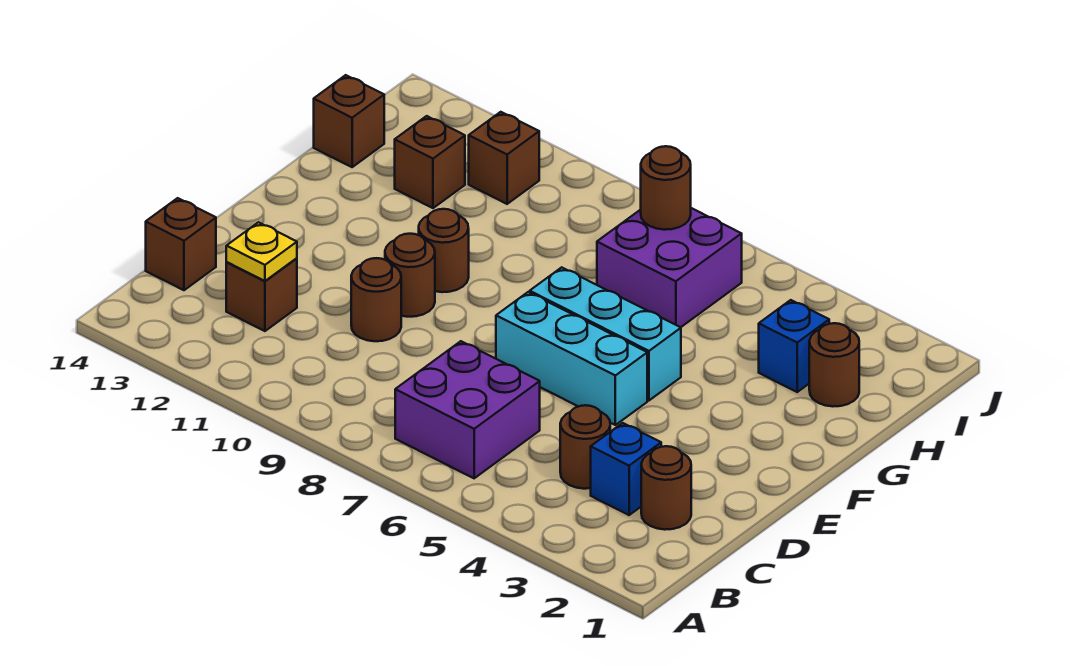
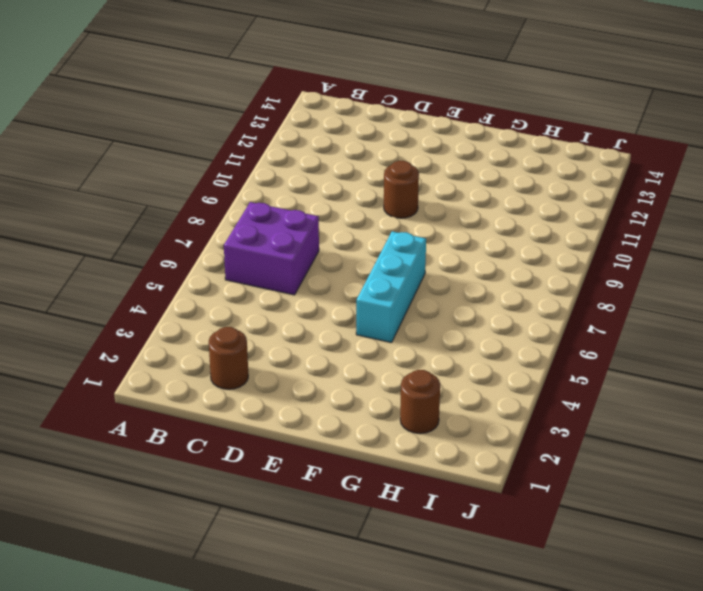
none -> blue brick C3 level 1
none -> brown round brick C4 level 1
none -> brown brick C12 level 1

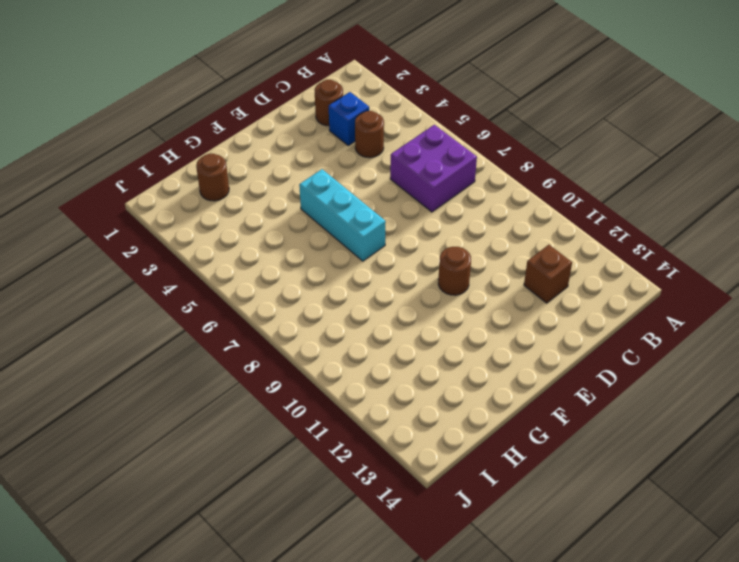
none -> brown brick C14 level 1
none -> brown round brick D10 level 1
none -> cyan brick E5:E7 level 1

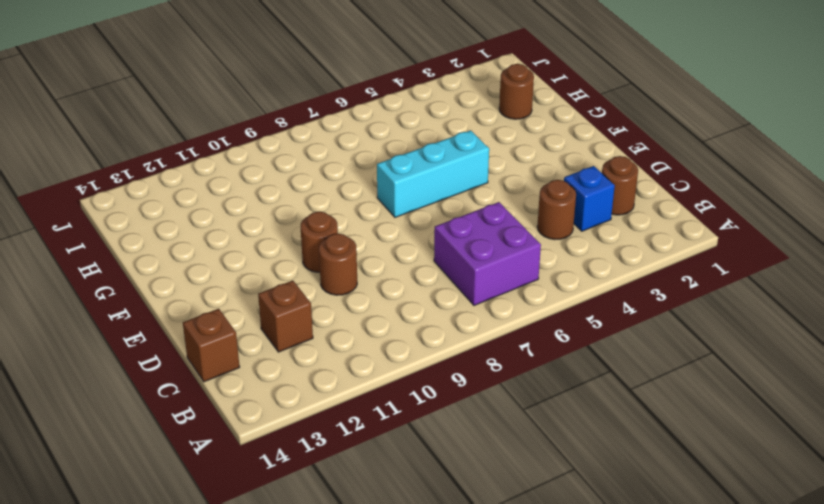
none -> cyan brick E5:E7 level 1
none -> brown round brick F10 level 1
none -> blue brick H3 level 1

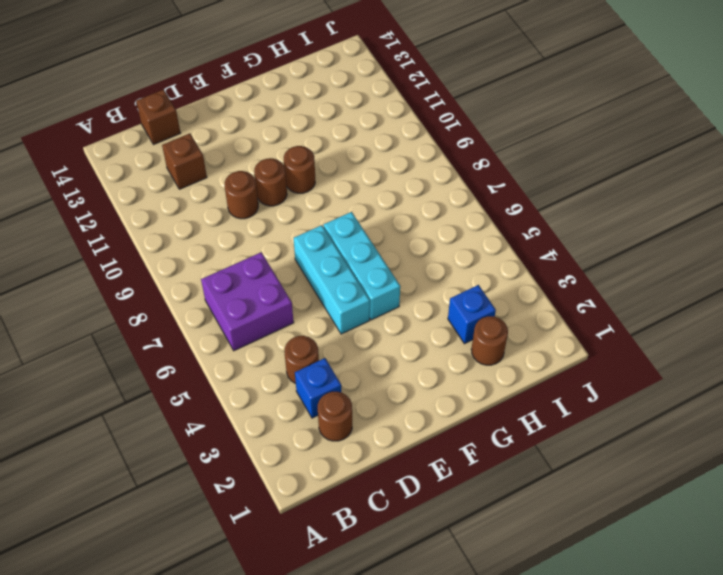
none -> purple brick H6:I7 level 1
none -> brown brick H12 level 1
none -> brown brick H14 level 1

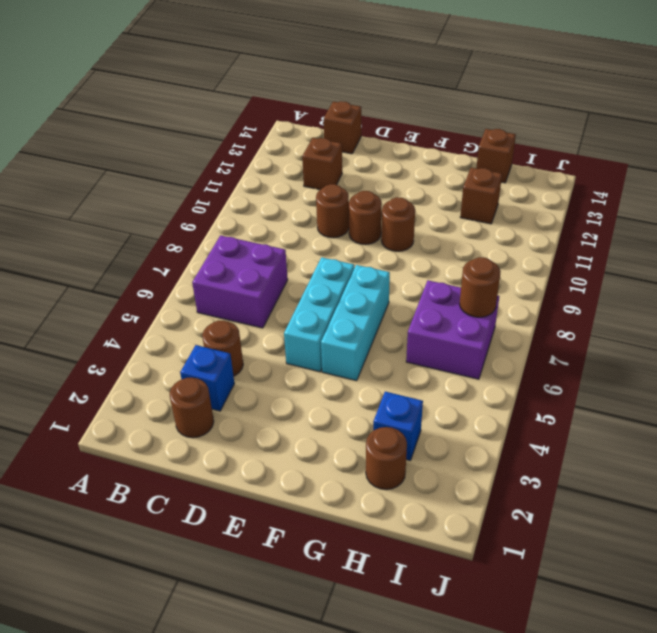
none -> brown brick I11 level 1
none -> yellow plate C12 level 2

